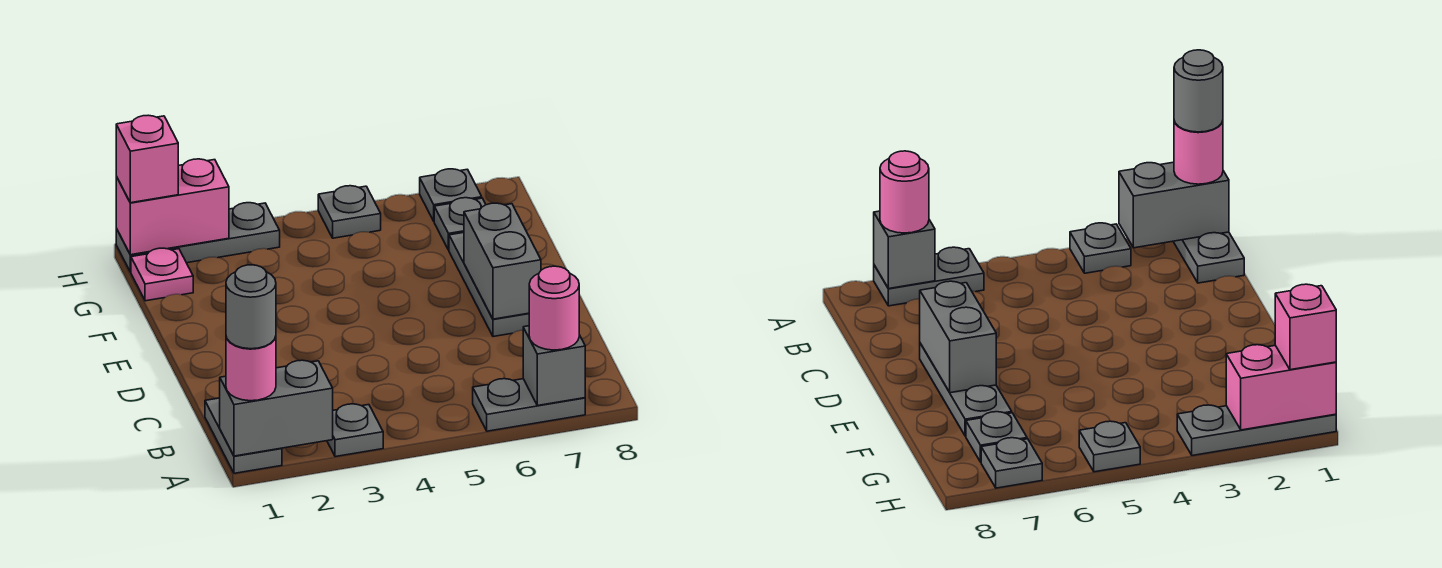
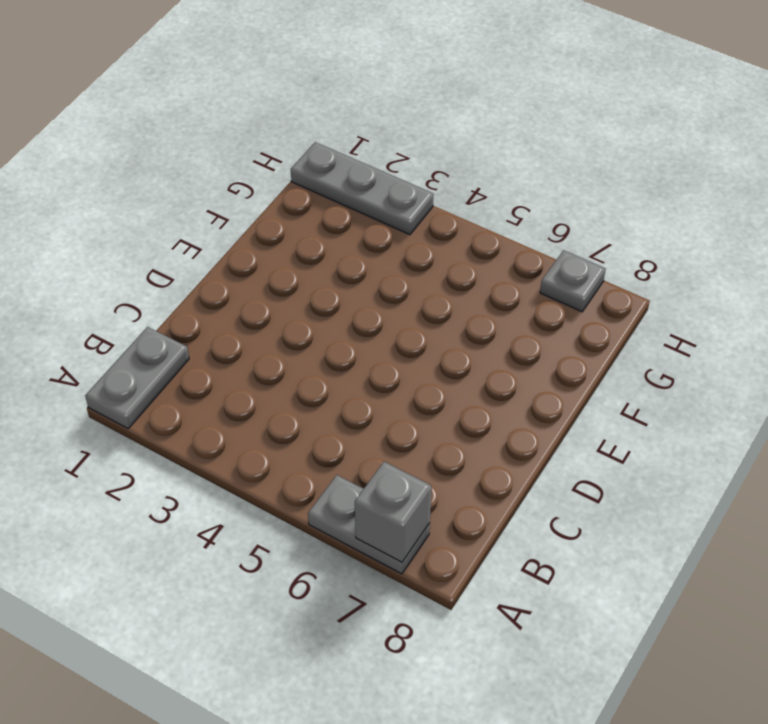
none -> grey plate A3 level 1
none -> grey plate D7:F7 level 1
none -> pink plate G1 level 1

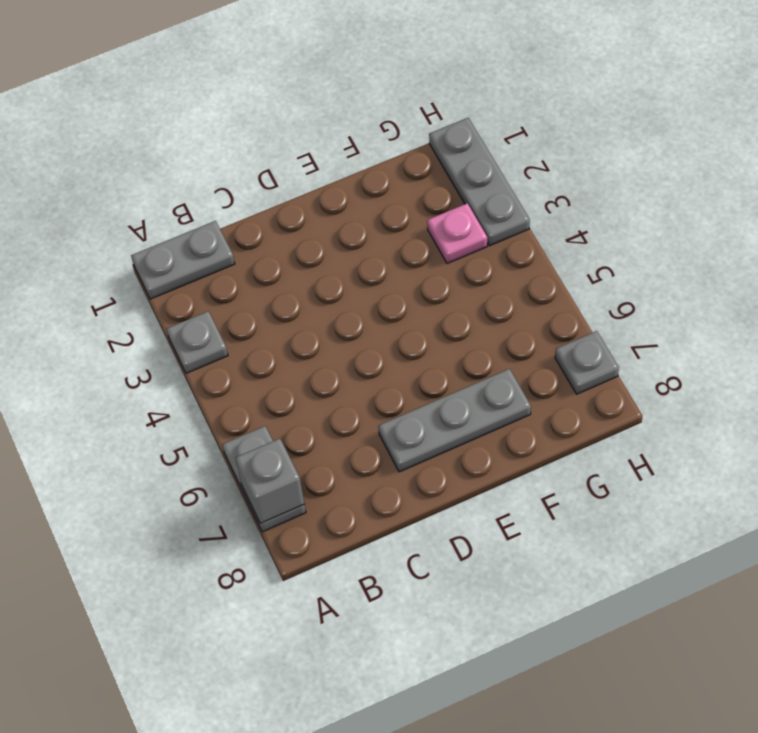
pink plate G3 level 1 -> pink plate G1 level 1
none -> grey plate G7 level 1
none -> grey plate H5 level 1
none -> grey brick A1:A2 level 2

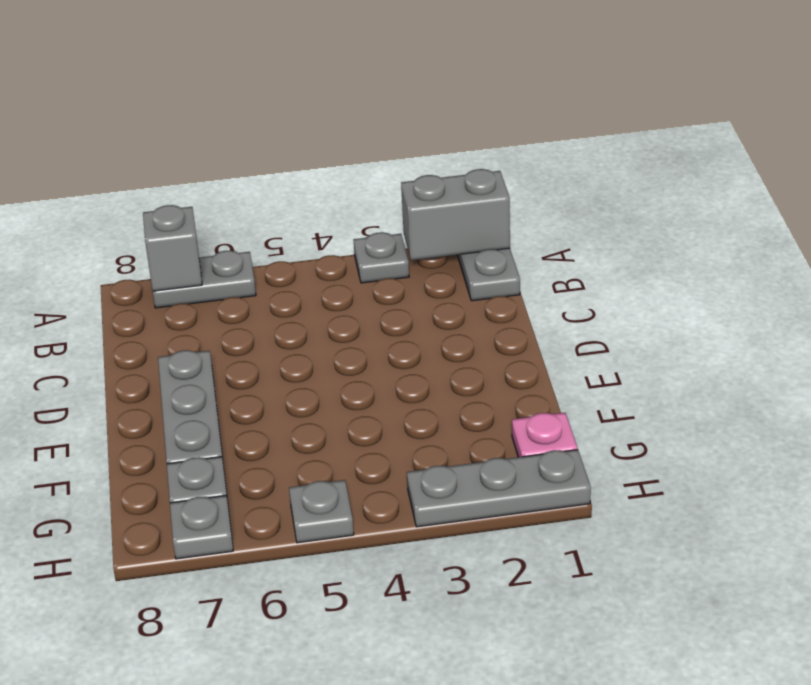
none -> grey brick D7:E7 level 2
none -> pink brick H1:H2 level 2
none -> pink round brick A1 level 3

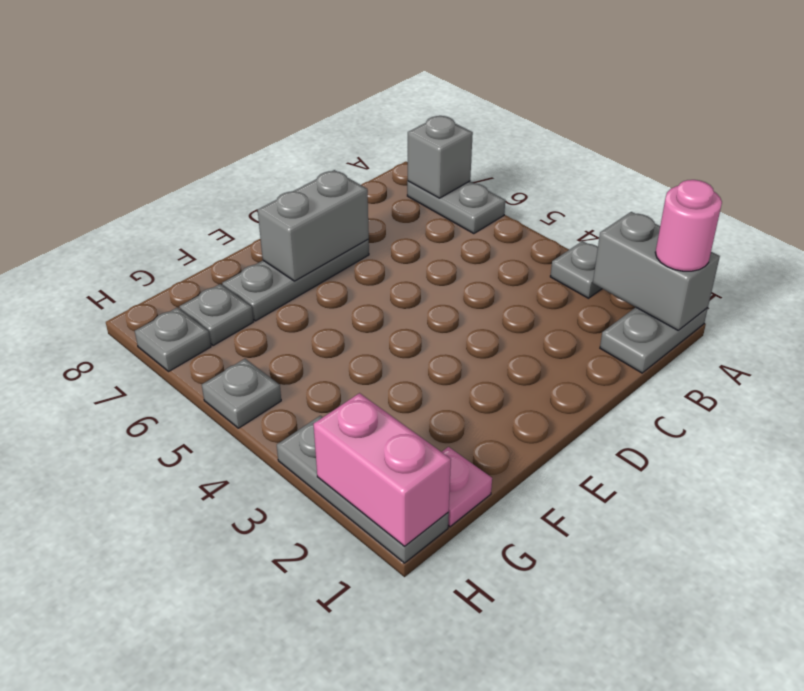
none -> pink round brick A7 level 3
none -> pink brick H1 level 3
none -> grey round brick A1 level 4

